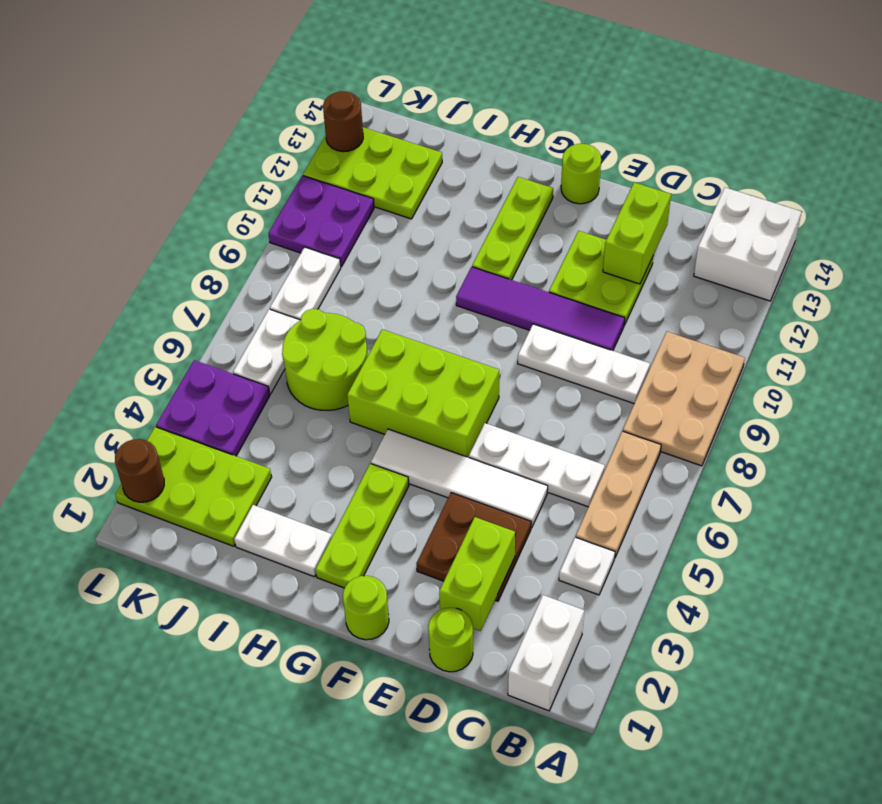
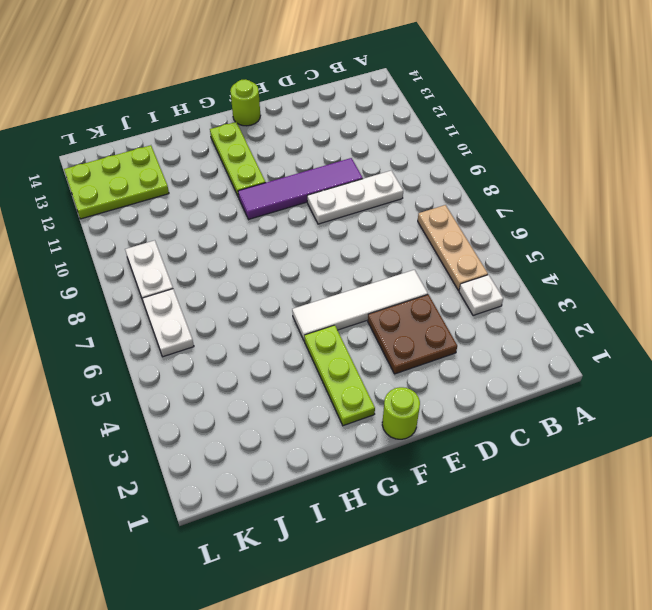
none -> tan plate A8:B10 level 1
none -> white brick A13:B14 level 1
none -> white brick B1:B2 level 1

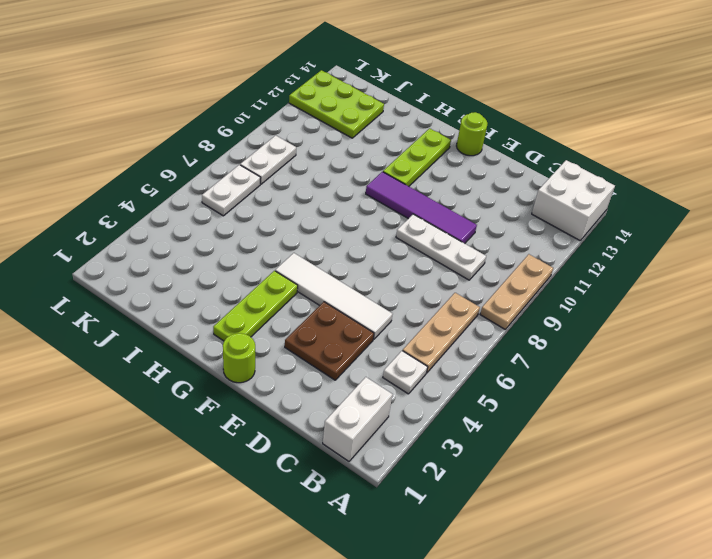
tan plate A8:A10 level 1 -> tan plate A8:B10 level 1
none -> white plate C6:E6 level 1
none -> lime round brick D1 level 1
none -> lime plate D11:E12 level 1

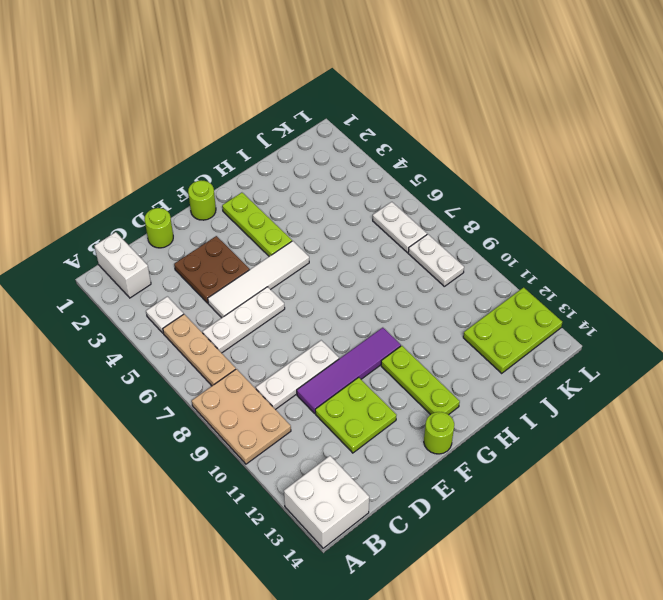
none -> lime brick F6:H7 level 1
none -> white plate H2:I2 level 1
none -> lime round brick I6:J7 level 1

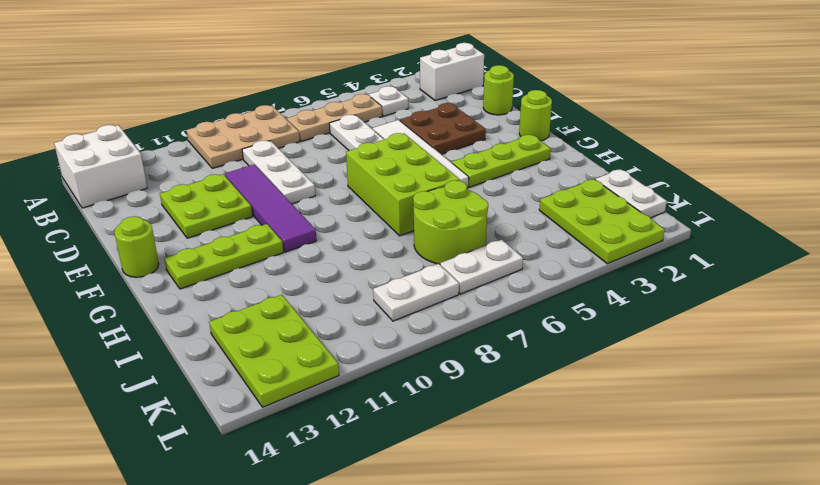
white plate J1:K1 level 1 -> white plate H2:I2 level 1
none -> purple plate K4:L5 level 1
none -> purple plate K10:L11 level 1
none -> lime brick D2:D3 level 2

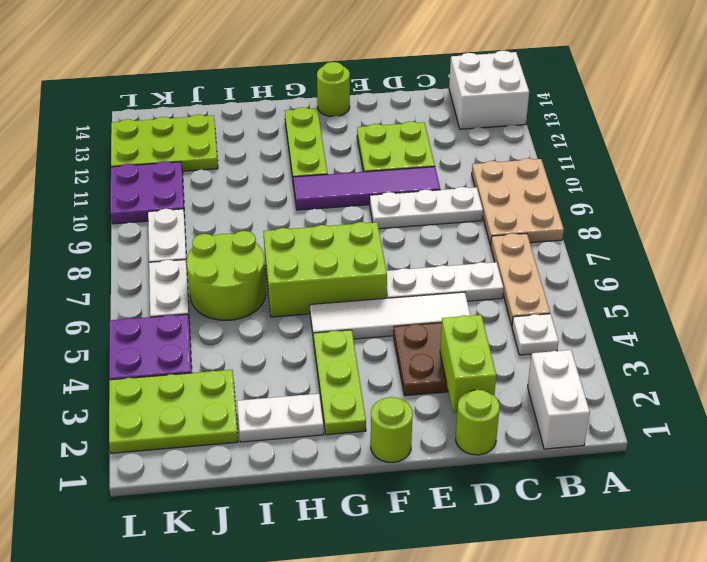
none -> lime brick D12:D13 level 2
none -> brown round brick L2 level 2
none -> brown round brick L13 level 2

